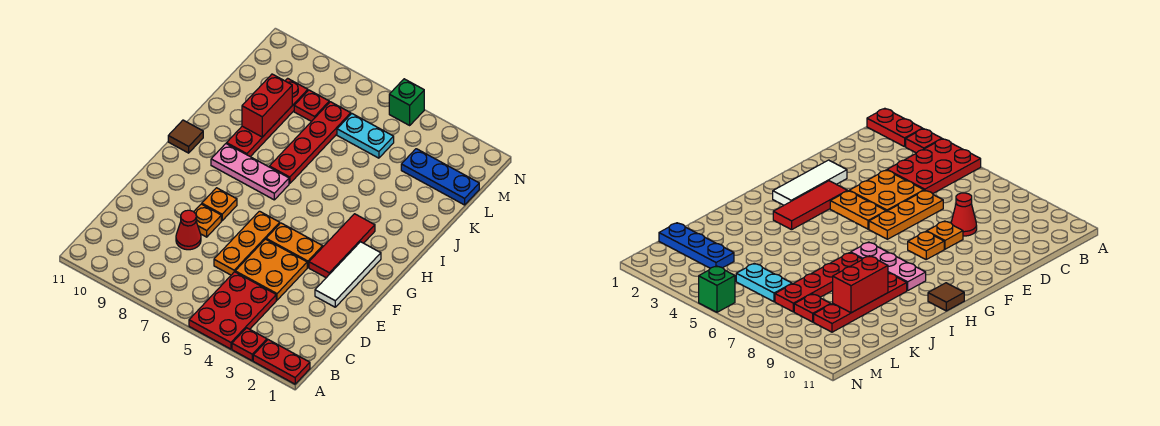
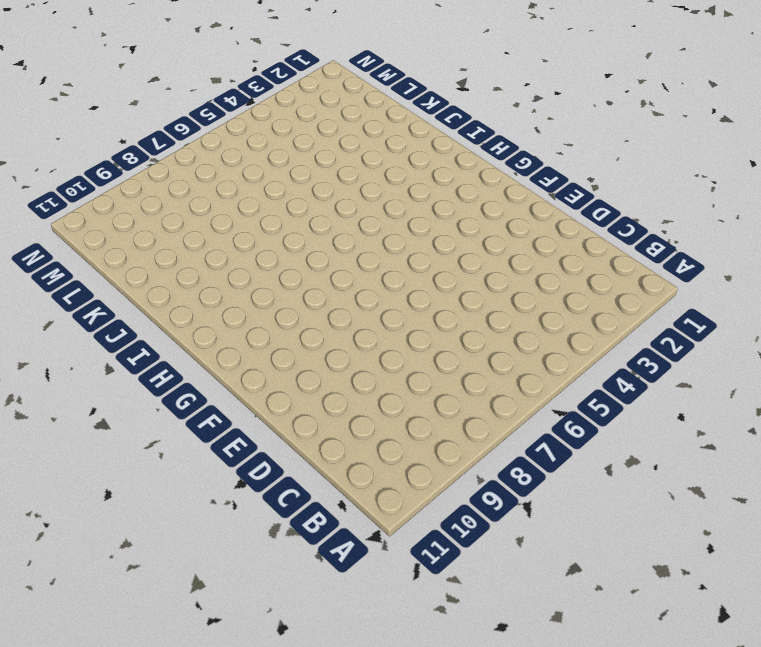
none -> red plate A1:A2 level 1
none -> red plate A3 level 1
none -> red plate A4:C5 level 1

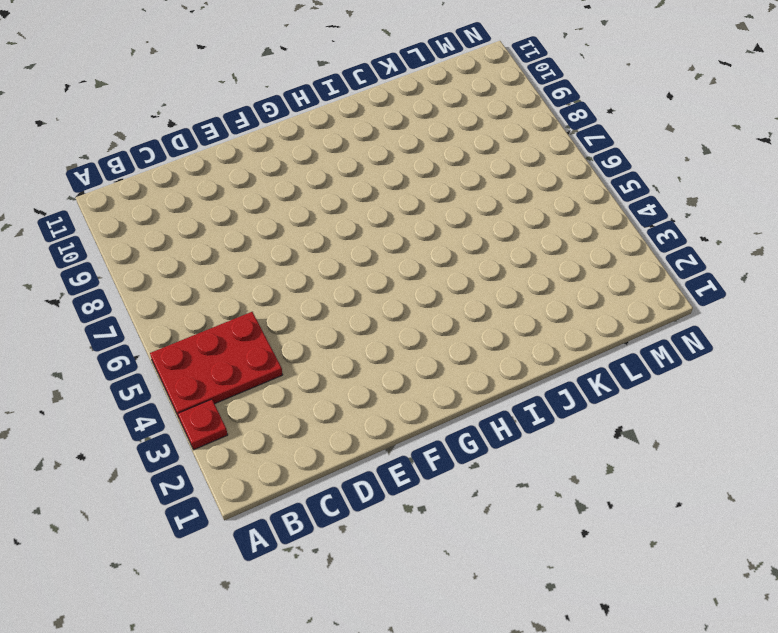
none -> red plate A1:A2 level 1
none -> orange plate D4:E5 level 1
none -> orange plate D6:F6 level 1

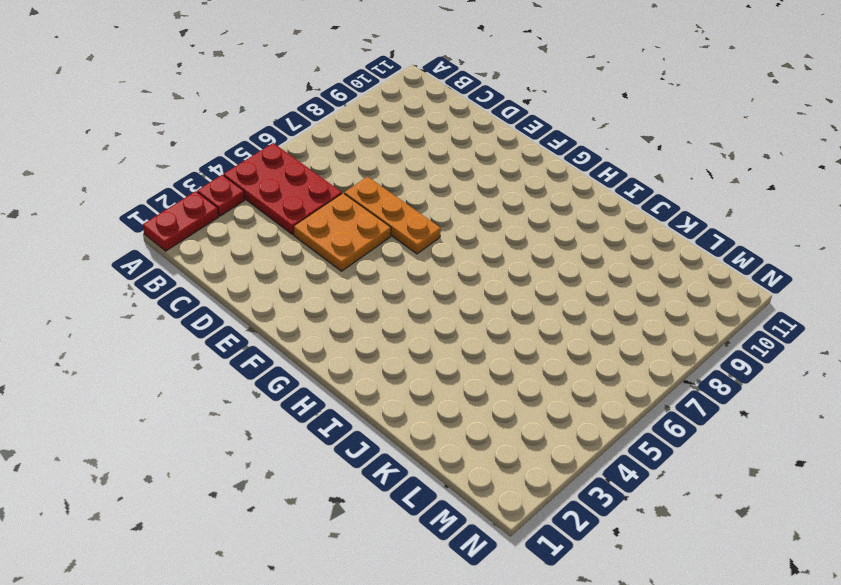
none -> red cone D8 level 1
none -> white tile E2:G2 level 1
none -> orange plate E8 level 1

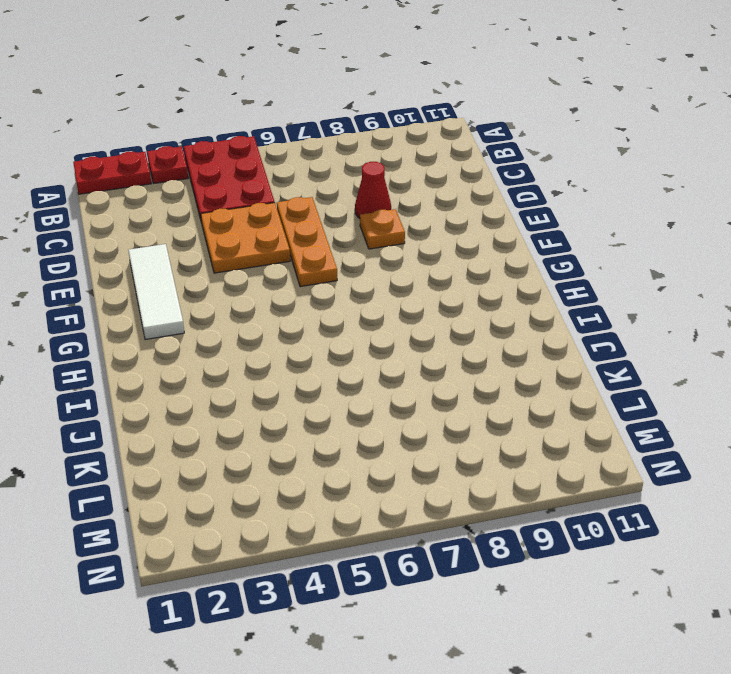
none -> red tile F3:H3 level 1
none -> orange plate F4:F5 level 1
none -> orange plate F8 level 1

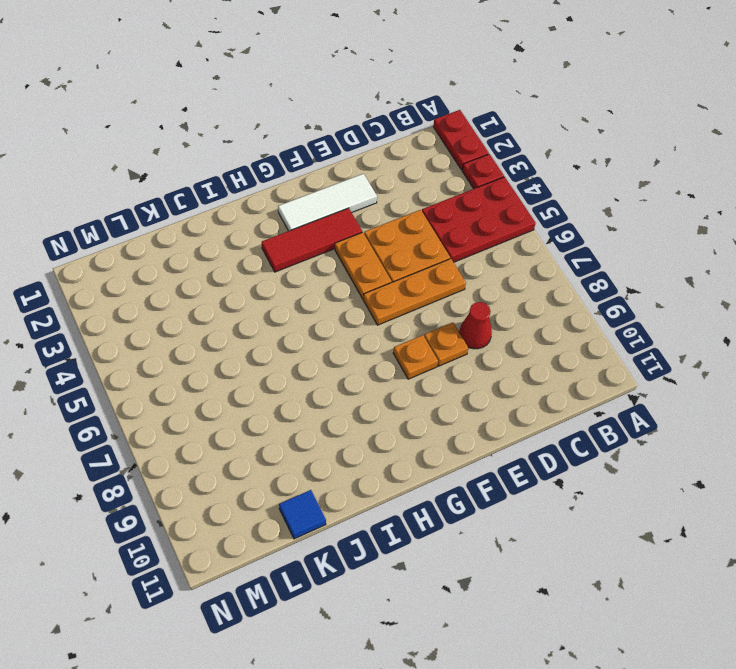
blue tile K11 level 1 -> none
none -> pink plate H7:H9 level 1
none -> brown tile H11 level 1
none -> red plate I7:L7 level 1

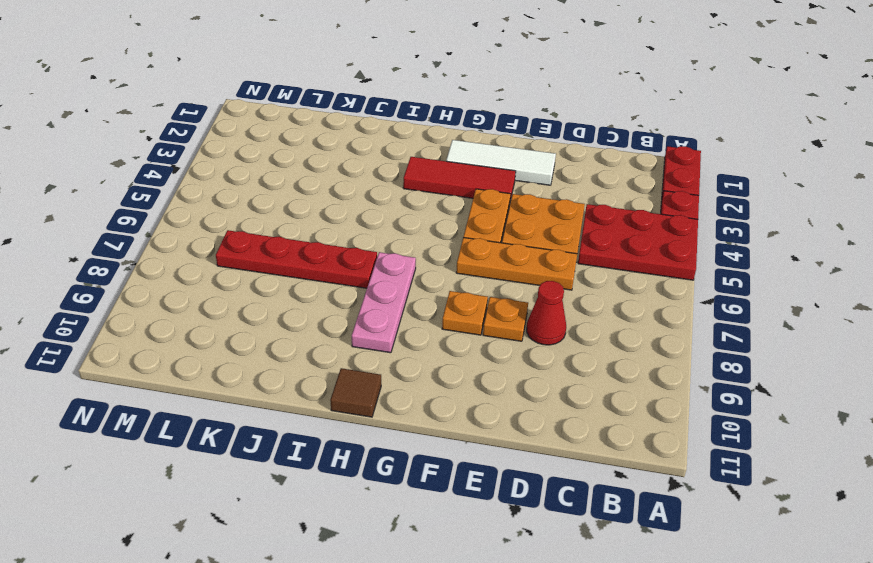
none -> red plate I9:L9 level 1
none -> blue plate L1:L3 level 1
none -> cyan plate L5:L6 level 1

